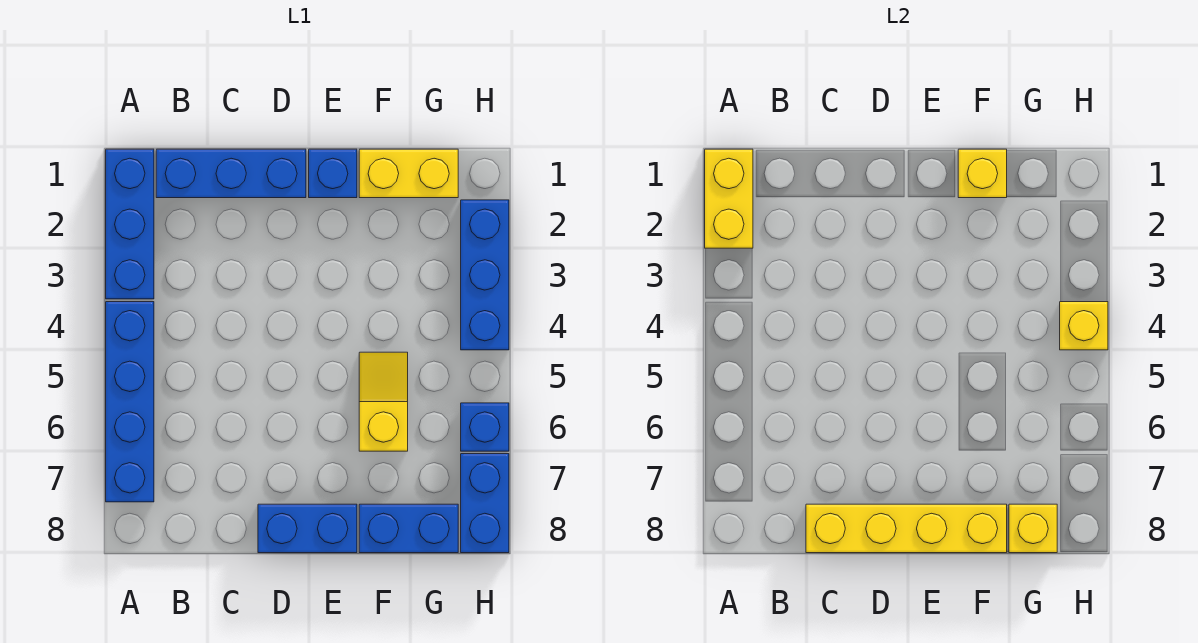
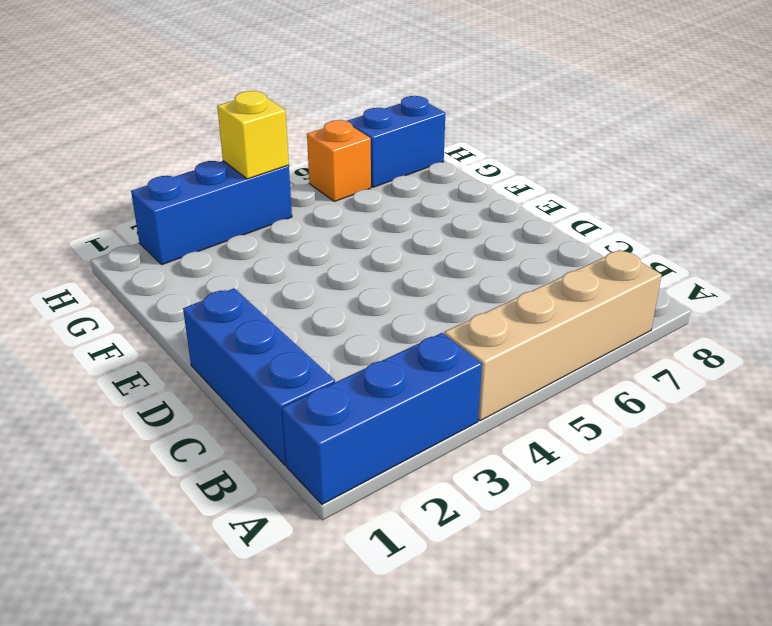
tan brick A4:A7 level 1 -> blue brick A4:A7 level 1
orange brick H6 level 1 -> blue brick H6 level 1
none -> blue brick D8:E8 level 1
none -> blue brick E1 level 1
none -> yellow brick F1:G1 level 1

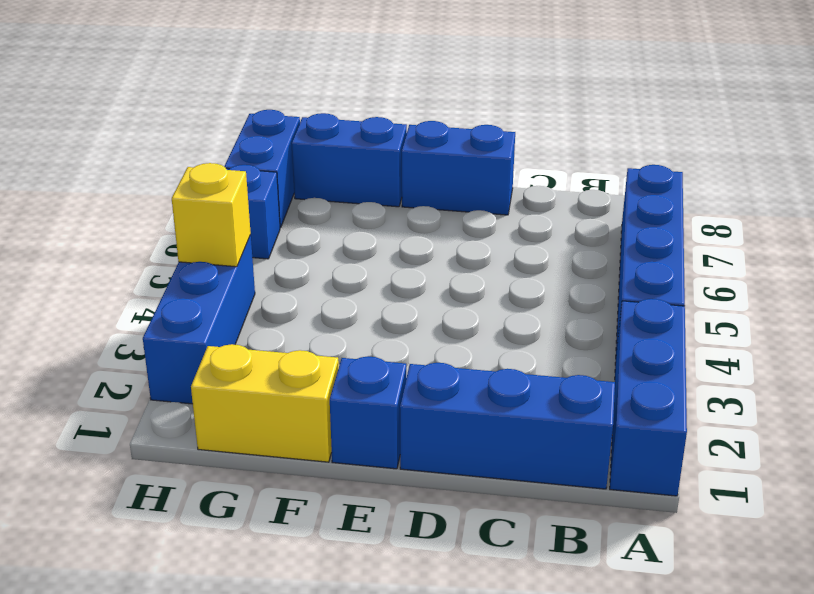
none -> yellow slope F5:F6 level 1 top 6
none -> yellow brick A1:A2 level 2
none -> yellow brick C8:F8 level 2

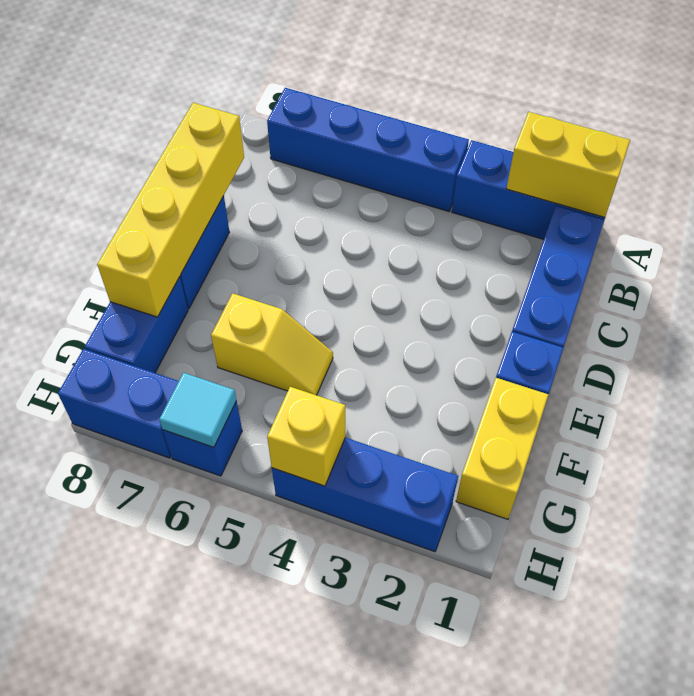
cyan tile H6 level 2 -> none
none -> yellow brick F1 level 2
none -> yellow brick G8 level 2

